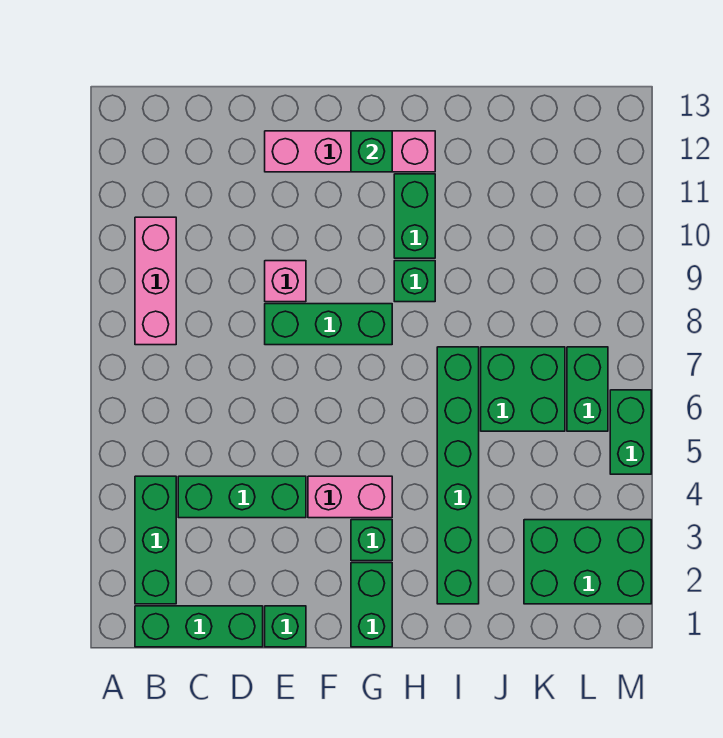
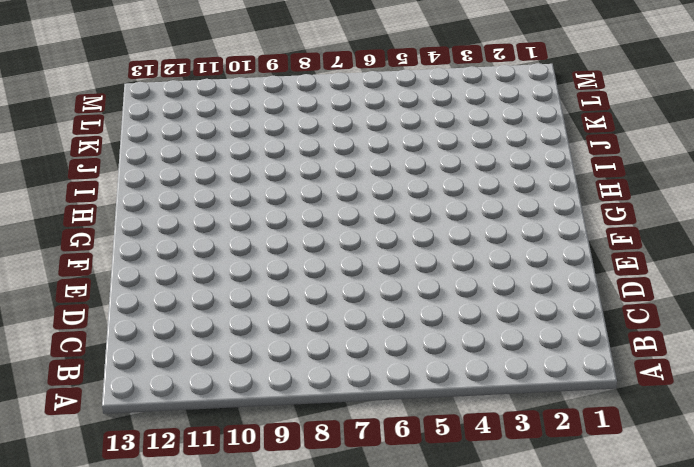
none -> green brick B1:D1 level 1
none -> green brick B2:B4 level 1
none -> pink brick B8:B10 level 1

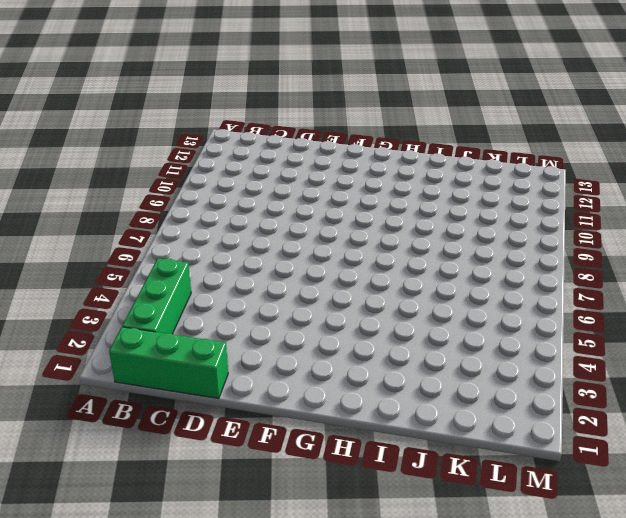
none -> pink brick B8:B10 level 1
none -> green brick C4:E4 level 1
none -> green brick E1 level 1

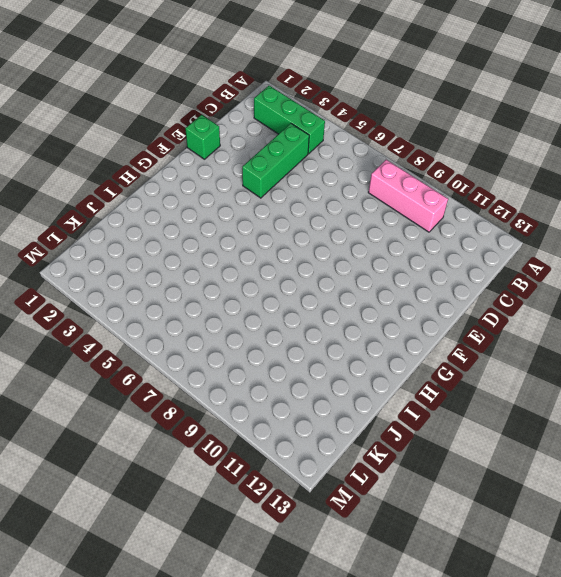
none -> green brick B1:D1 level 1
none -> green brick E8:G8 level 1
none -> pink brick E9 level 1

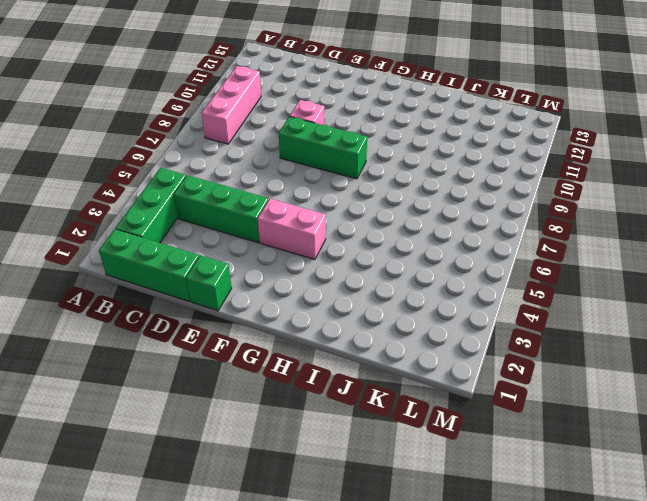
none -> pink brick E12:H12 level 1
none -> green brick G1:G2 level 1
none -> green brick G3 level 1

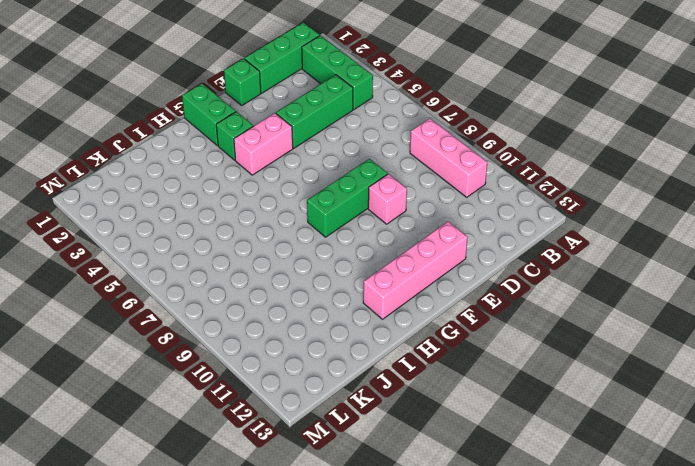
none -> green brick H9 level 1
none -> green brick H10:H11 level 1
none -> green brick I2:I7 level 1

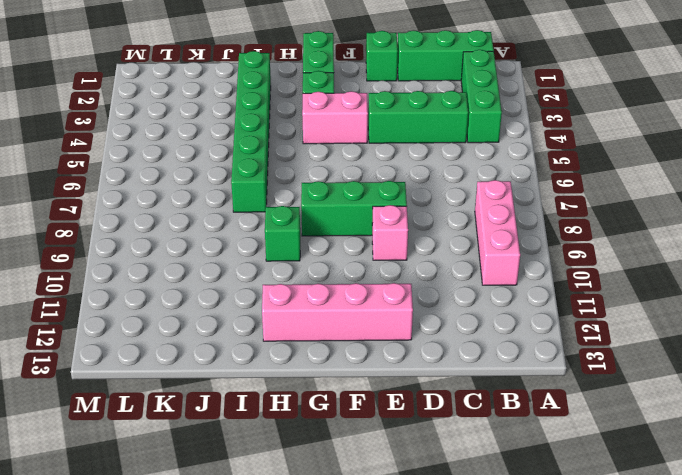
none -> green brick H10:H11 level 1
none -> green brick J6:K7 level 1
none -> green brick K2:M3 level 1

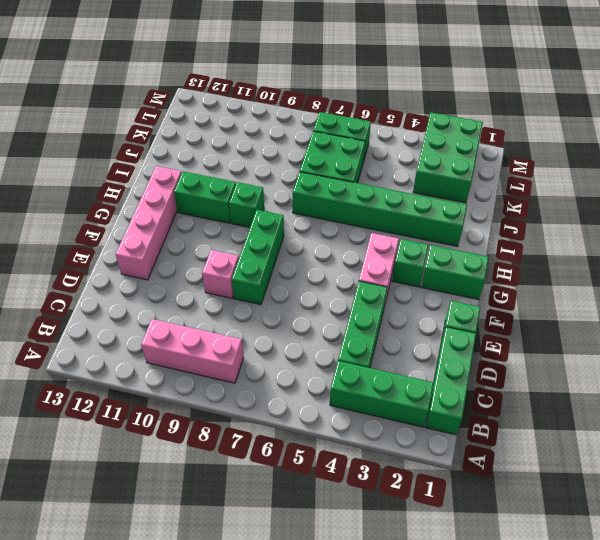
none -> green brick M5:M6 level 1
none -> green brick G12 level 2

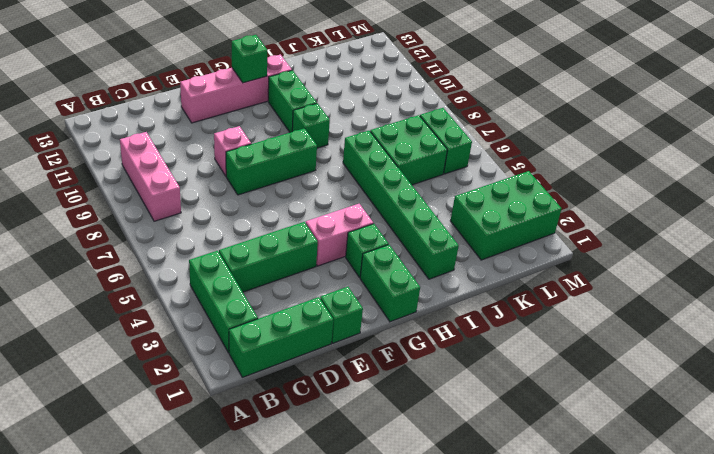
none -> green brick M5:M6 level 1

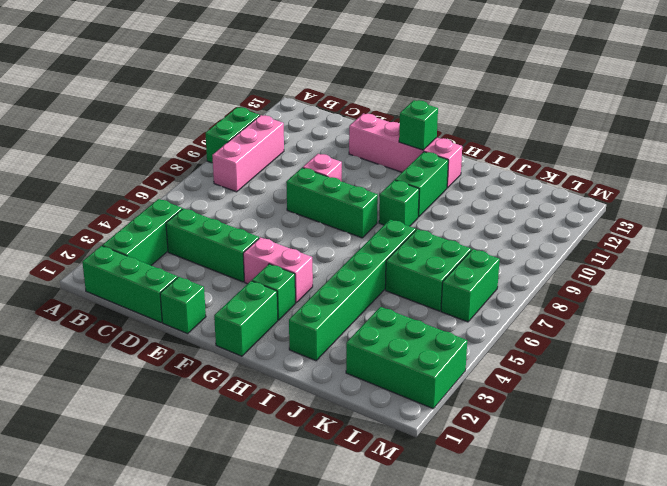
green brick A9:A10 level 1 -> green brick M5:M6 level 1

